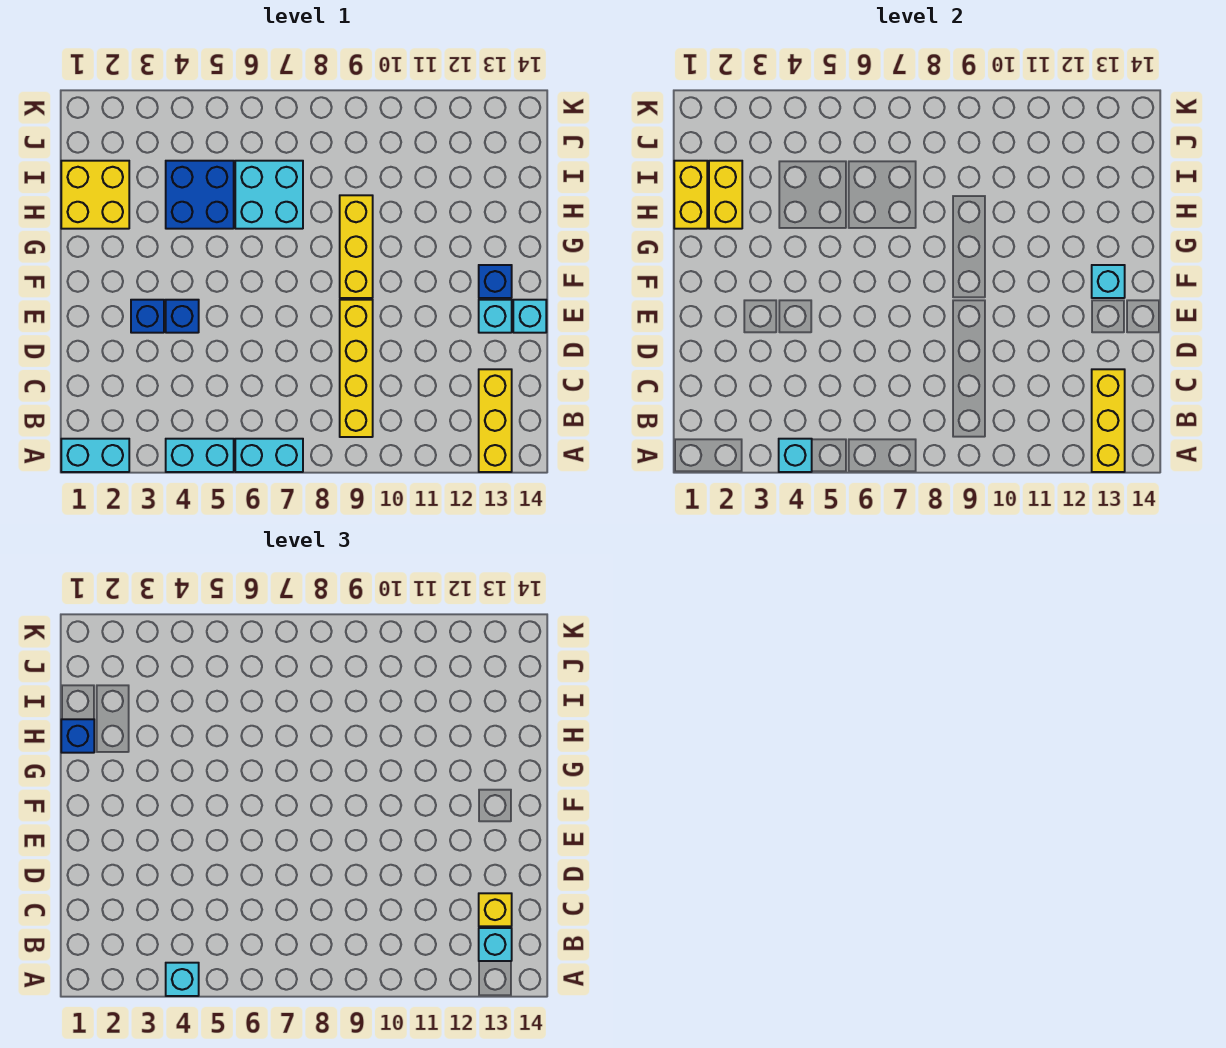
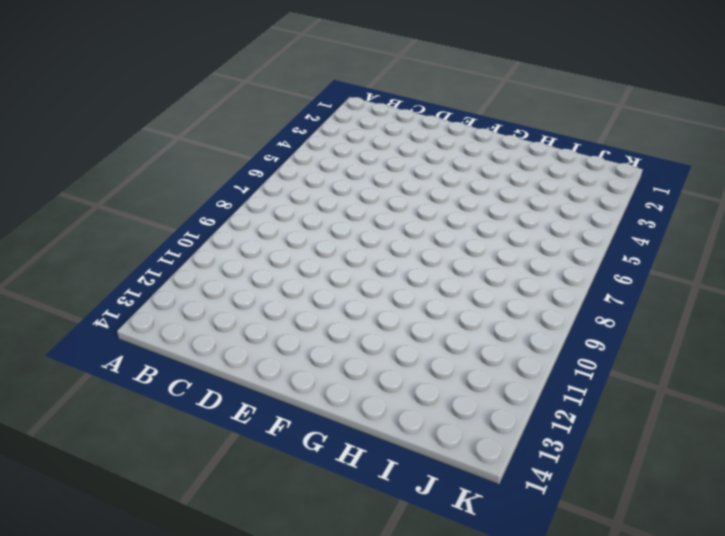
none -> cyan brick A1:A2 level 1
none -> cyan brick A4:A5 level 1
none -> cyan brick A6:A7 level 1

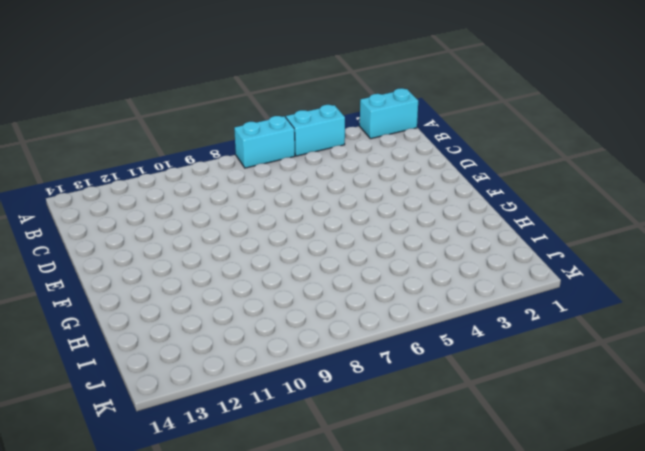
none -> yellow brick A13:C13 level 1
none -> yellow brick B9:E9 level 1
none -> blue brick E3 level 1

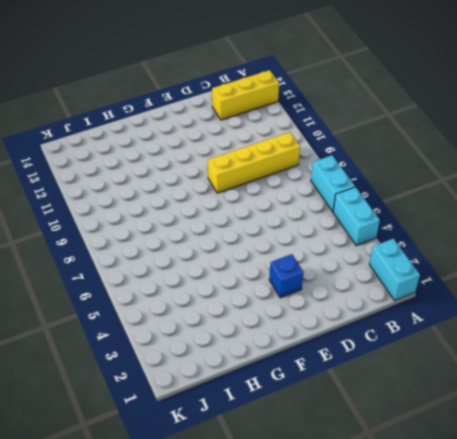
none -> blue brick E4 level 1
none -> cyan brick E13 level 1
none -> cyan brick E14 level 1

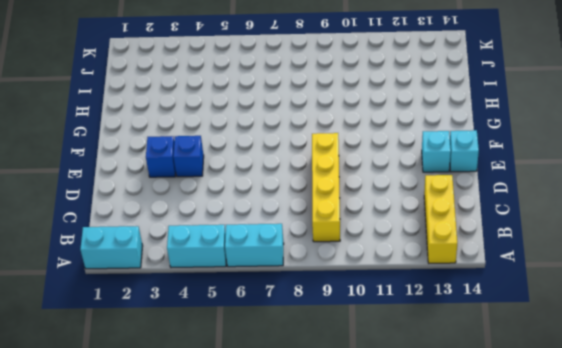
none -> yellow brick F9:H9 level 1
none -> blue brick F13 level 1
none -> yellow brick H1:I2 level 1

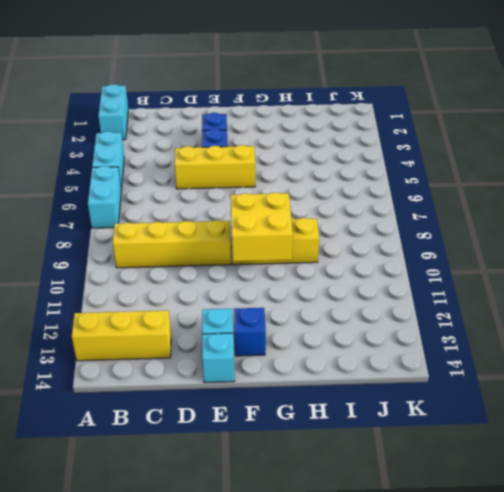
yellow brick D5:F5 level 1 -> yellow brick A13:C13 level 2
yellow brick F9:G10 level 2 -> yellow brick H1:I2 level 1
none -> blue brick H4:I5 level 1
none -> cyan brick H6:I7 level 1
none -> cyan brick A4 level 2

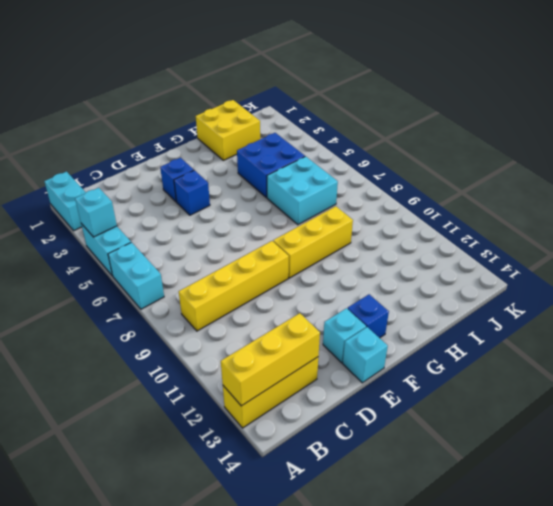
none -> cyan brick F13 level 2
none -> yellow brick H1:I1 level 2
none -> yellow brick H2:I2 level 2

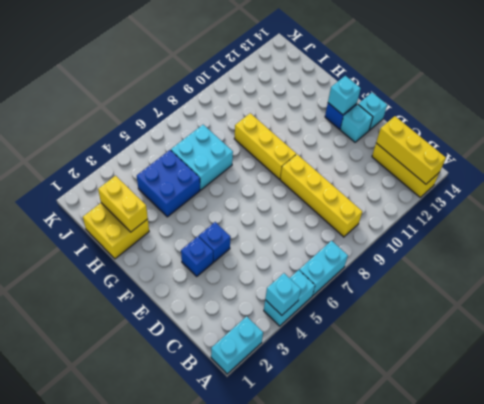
none -> yellow brick H1:I1 level 2
none -> cyan brick A4 level 3
none -> cyan brick B13 level 3

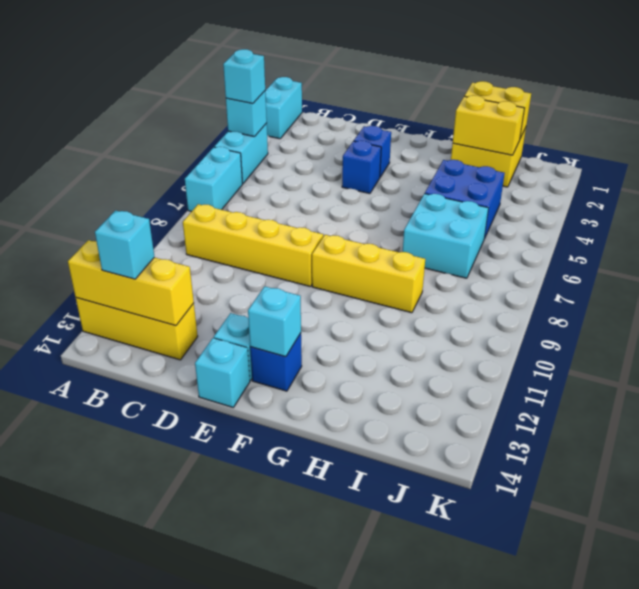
none -> yellow brick C13 level 3
none -> blue brick H1 level 3

